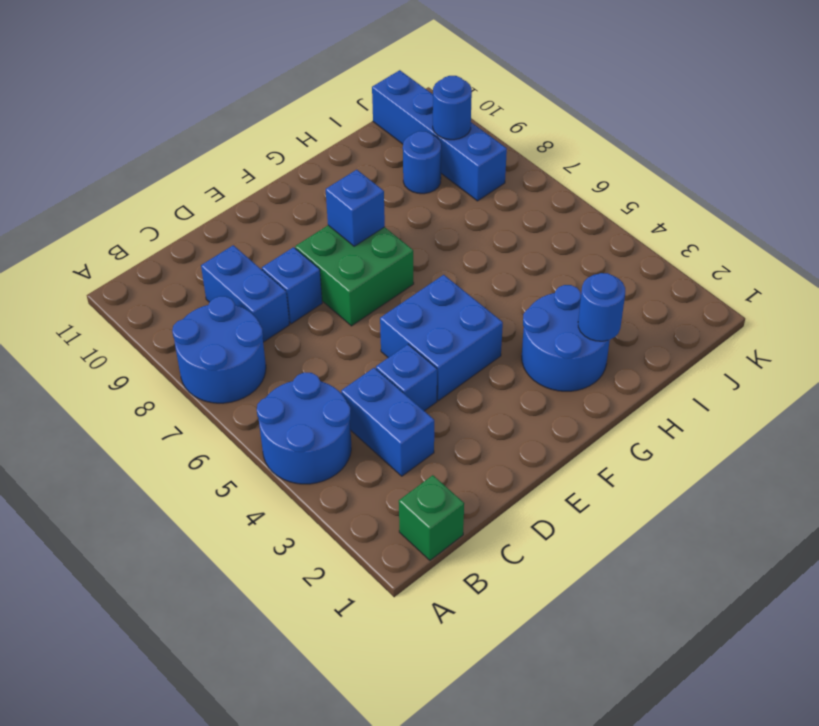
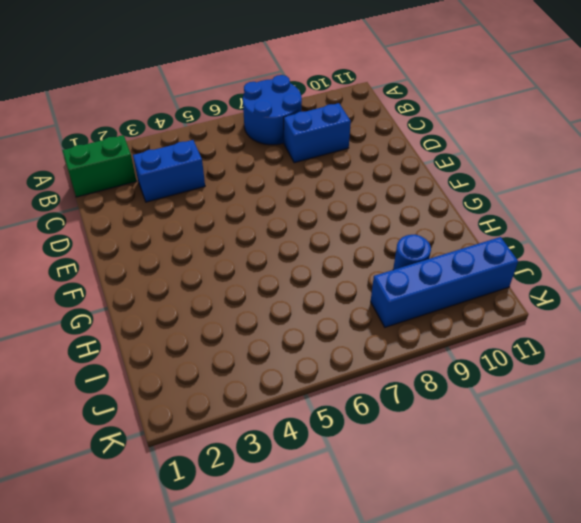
green brick B1:B2 level 1 -> green brick B1 level 1
none -> blue round brick A4:B5 level 1
none -> blue brick D4 level 1
none -> blue brick D8 level 1

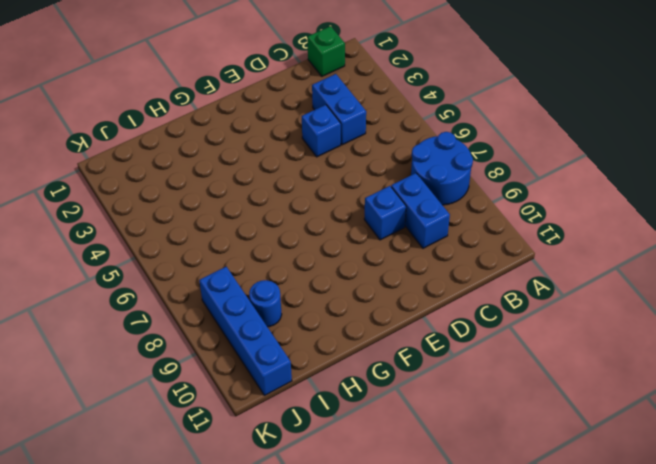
none -> blue round brick A4:B5 level 1
none -> blue brick E4:F5 level 1
none -> green brick E7:F8 level 1

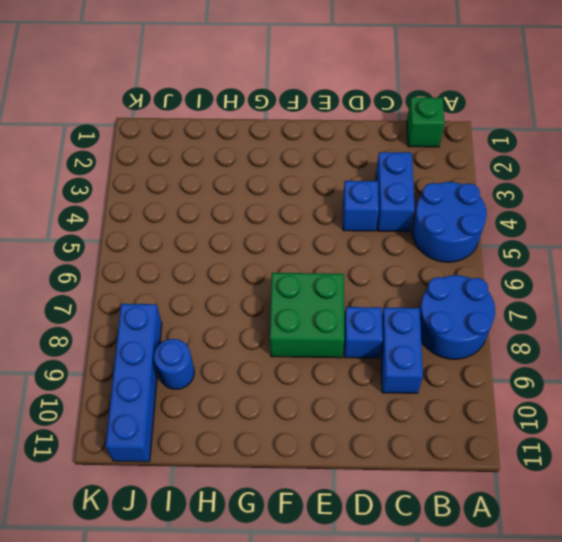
none -> blue brick E4:F5 level 1
none -> blue round brick G2:H3 level 1
none -> blue brick F8 level 2

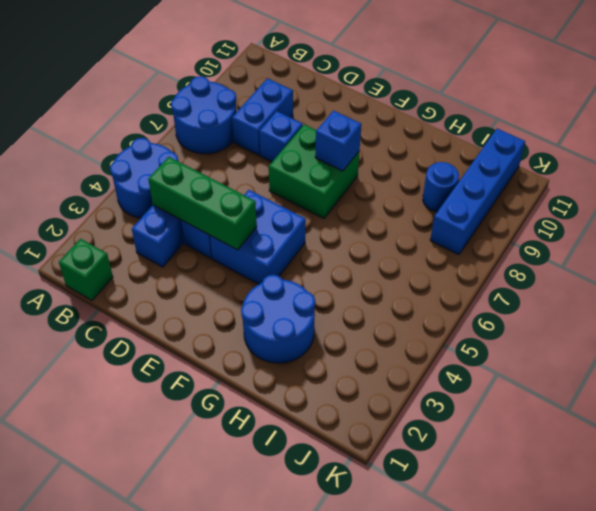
green brick C4:E4 level 2 -> none
none -> blue round brick H2 level 2
none -> blue round brick J9 level 2

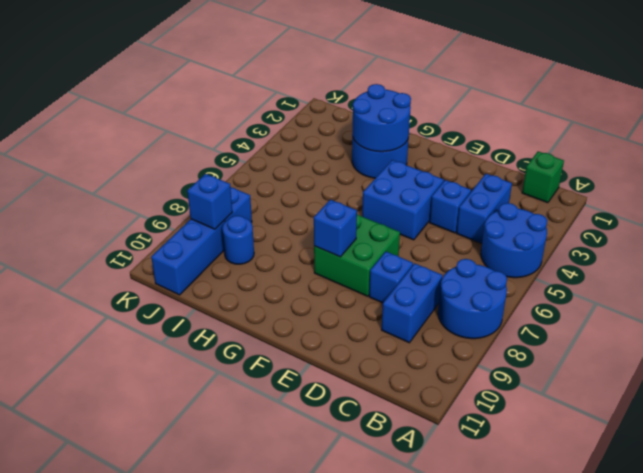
blue round brick G2:H3 level 2 -> blue round brick H2 level 2
blue brick J9 level 2 -> blue round brick J9 level 2

